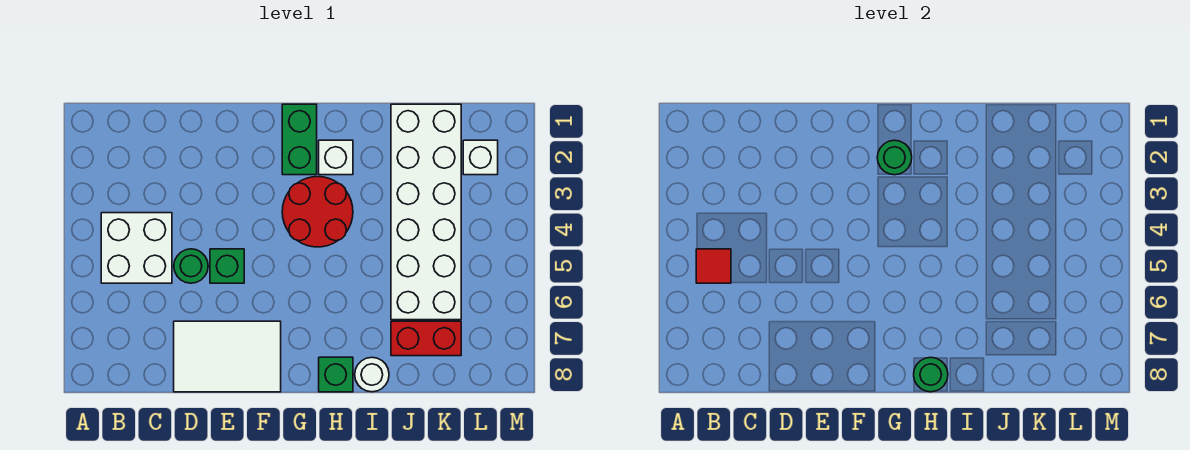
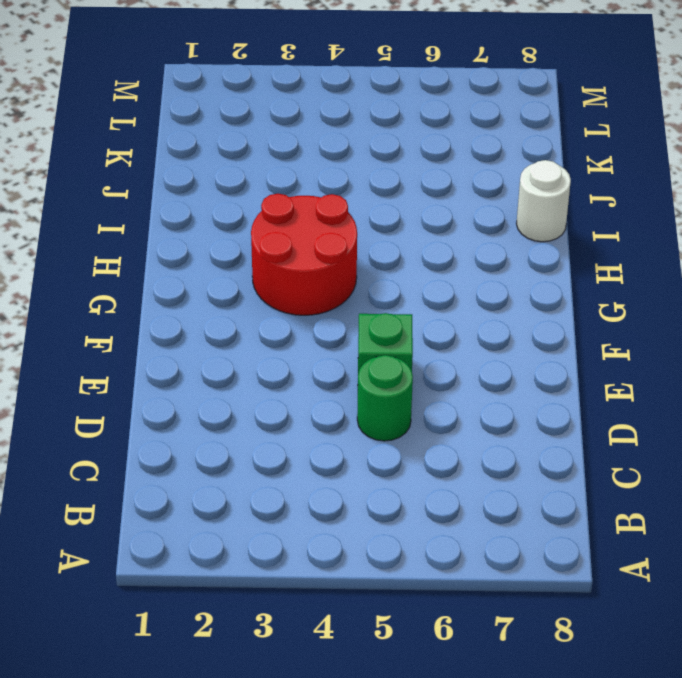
none -> white brick B4:C5 level 1
none -> white tile D7:F8 level 1
none -> green brick G1:G2 level 1

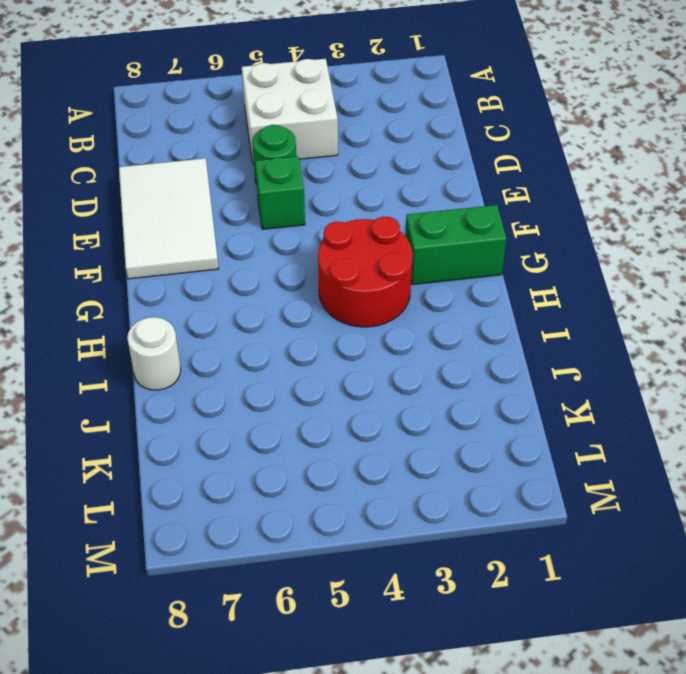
none -> white brick H2 level 1
none -> green brick H8 level 1
none -> white brick J1:K6 level 1

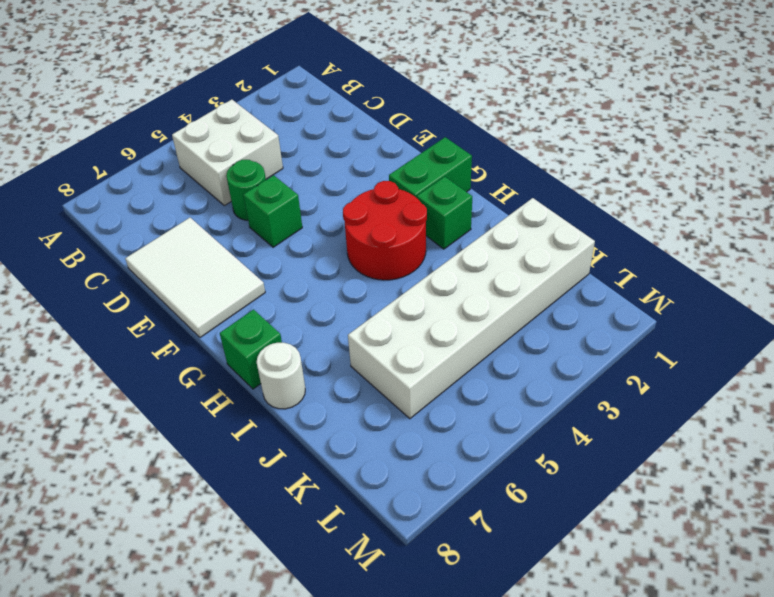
green brick H2 level 1 -> white brick H2 level 1
none -> red brick J7:K7 level 1
none -> white brick L2 level 1
none -> red tile B5 level 2

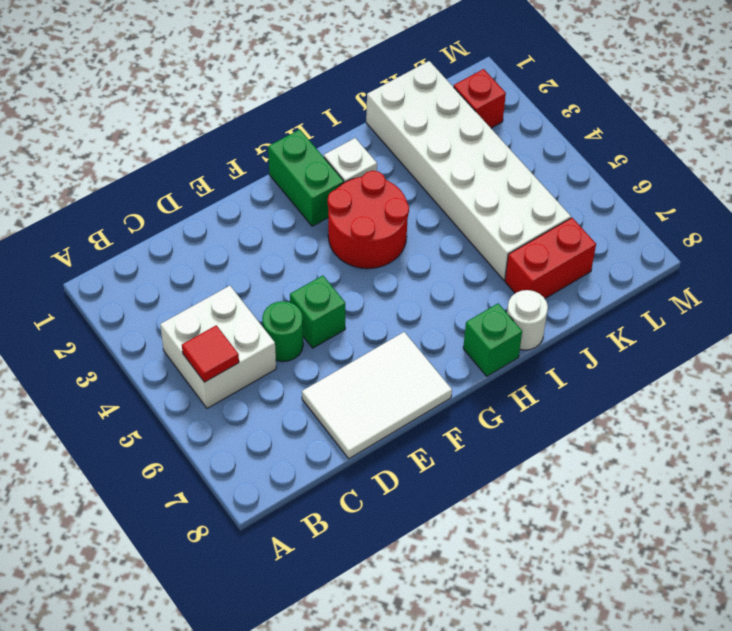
red brick L2 level 1 -> white brick L2 level 1
none -> green round brick G2 level 2
none -> green round brick H8 level 2

